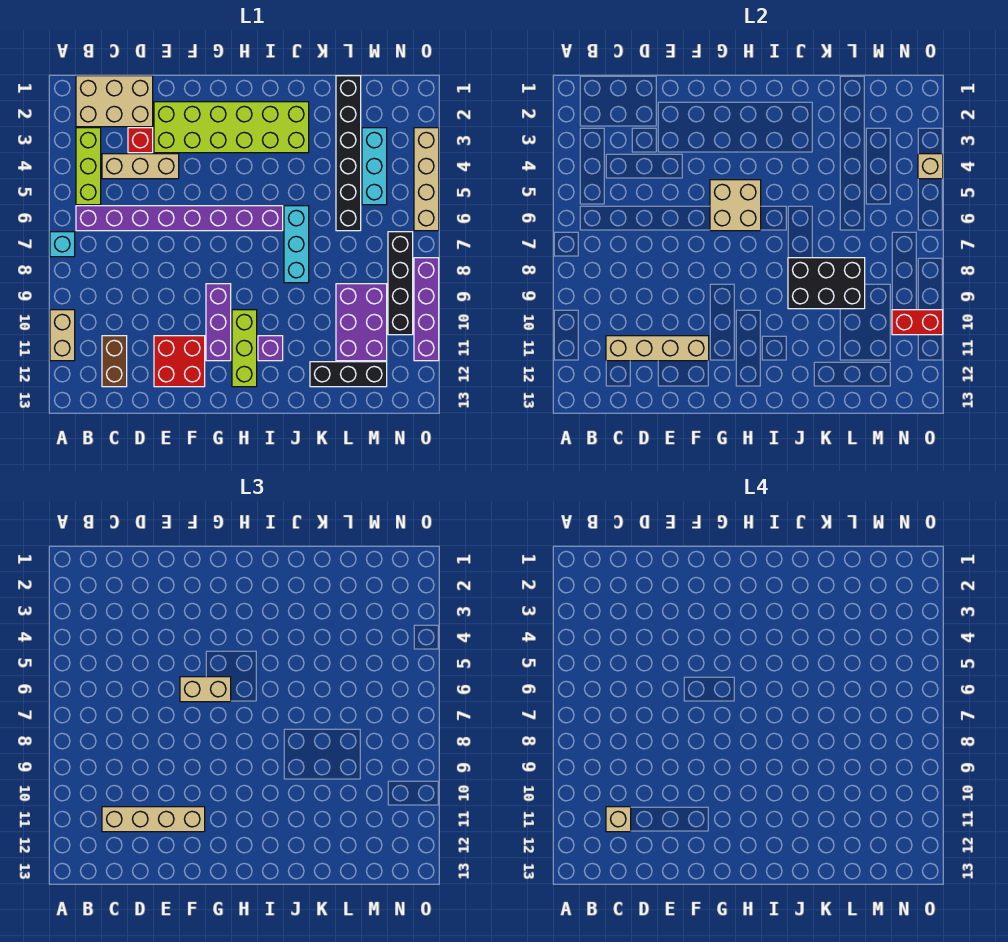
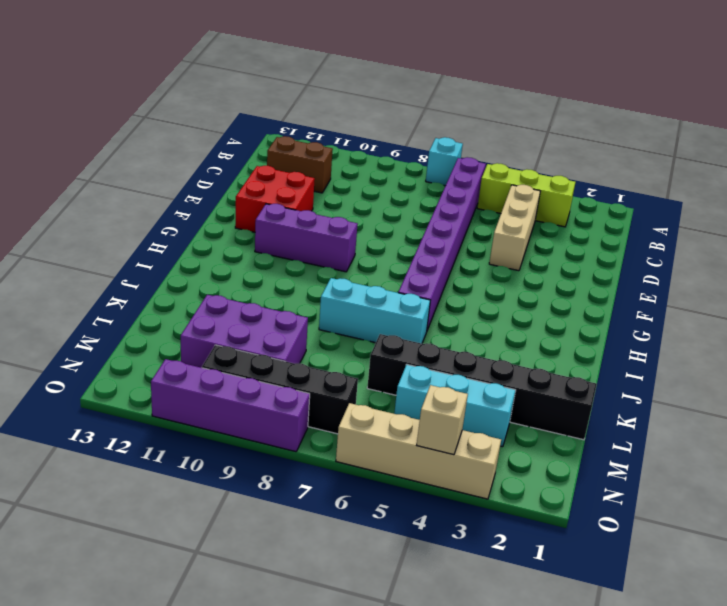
none -> tan brick A10:A11 level 1
none -> tan brick B1:D2 level 1
none -> red brick D3 level 1

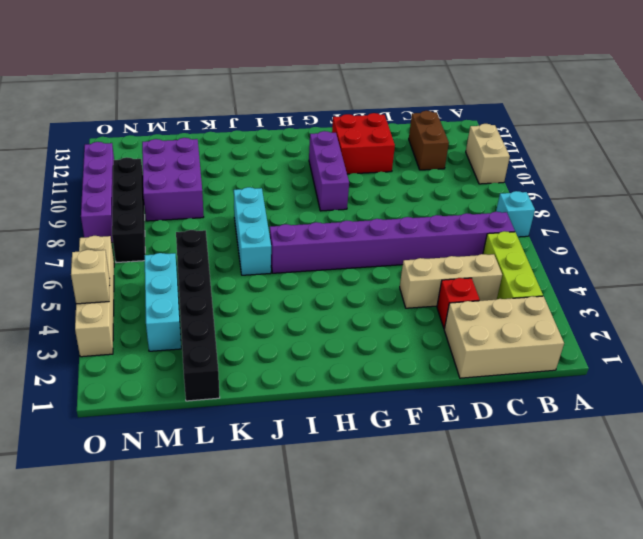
none -> lime brick E2:J3 level 1
none -> lime brick H10:H12 level 1
none -> purple brick I11 level 1

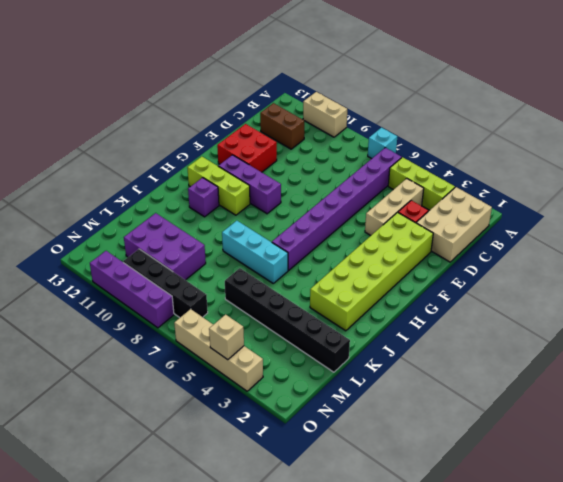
none -> black brick K12:M12 level 1
none -> cyan brick M3:M5 level 1
none -> tan brick C11:F11 level 2

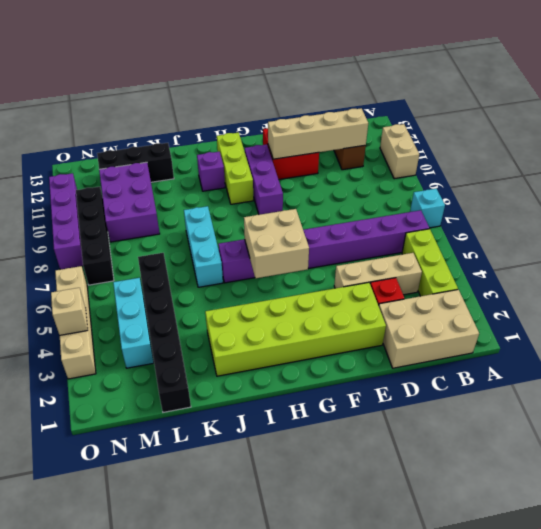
none -> black brick J8:L9 level 2
none -> red brick N10:O10 level 2
none -> tan brick C11:F11 level 3

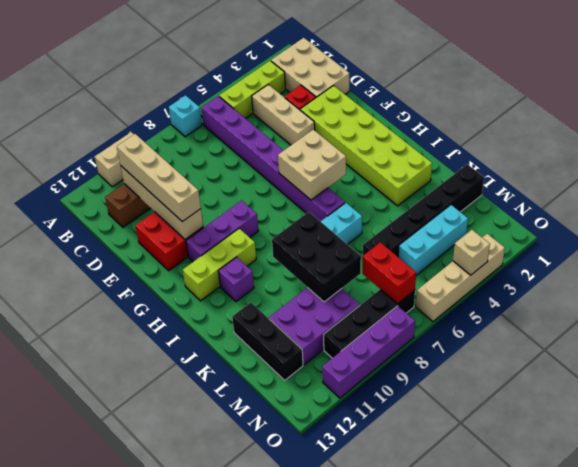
red brick M7:N7 level 2 -> red brick N10:O10 level 2
none -> tan brick F6:G6 level 3
none -> tan brick C11 level 4

